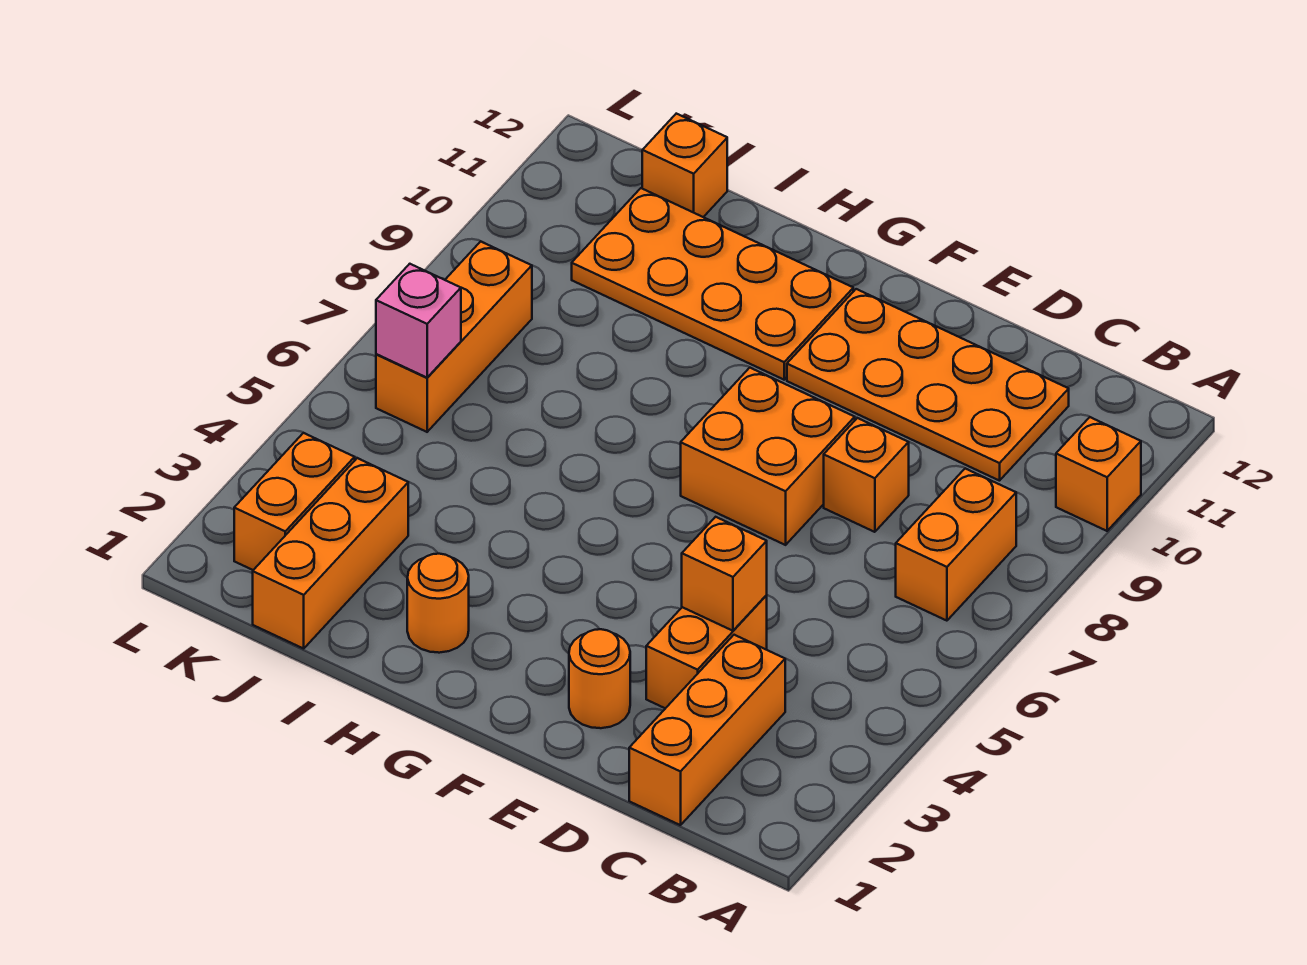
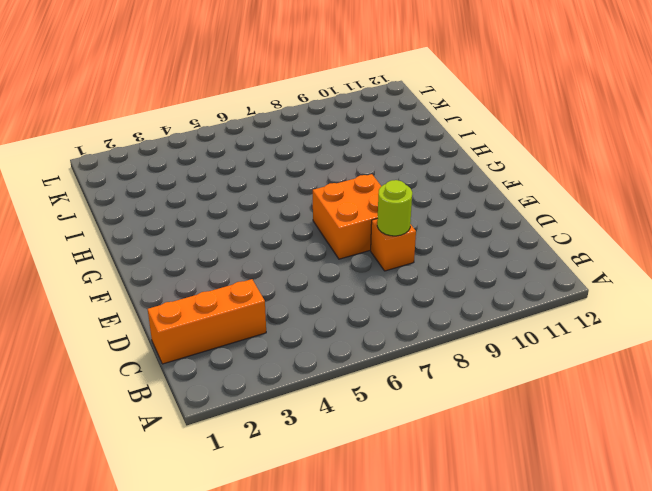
lime round brick D8 level 2 -> none
none -> orange brick A10 level 1
none -> orange brick B7:B8 level 1
none -> orange plate C10:F11 level 1

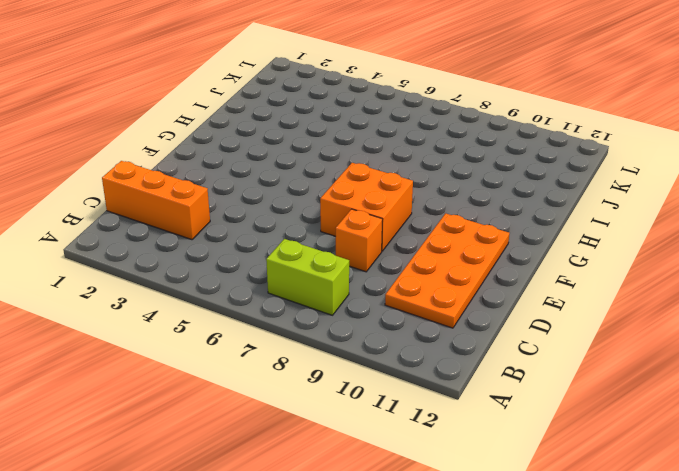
lime brick B7:B8 level 1 -> orange brick B7:B8 level 1
none -> orange brick A10 level 1
none -> orange brick D3:D4 level 1
none -> orange round brick E2 level 1

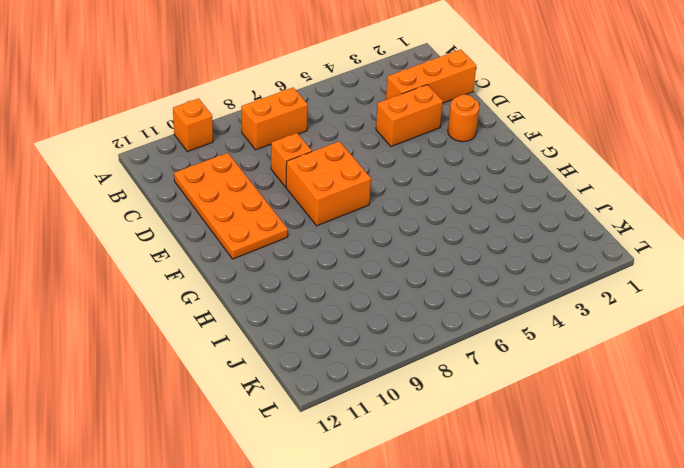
none -> orange plate G10:J11 level 1
none -> orange round brick H2 level 1
none -> orange brick J1:J3 level 1

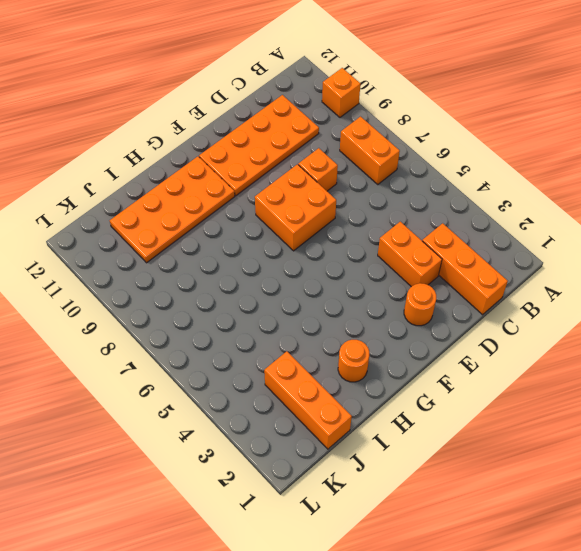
none -> orange brick J12 level 1
none -> orange brick K2:K3 level 1
none -> orange brick K6:K8 level 1

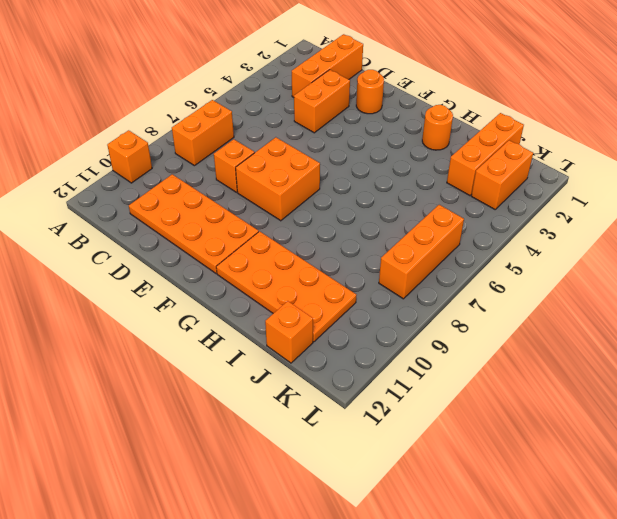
none -> orange brick D4 level 2
none -> pink brick K6 level 2

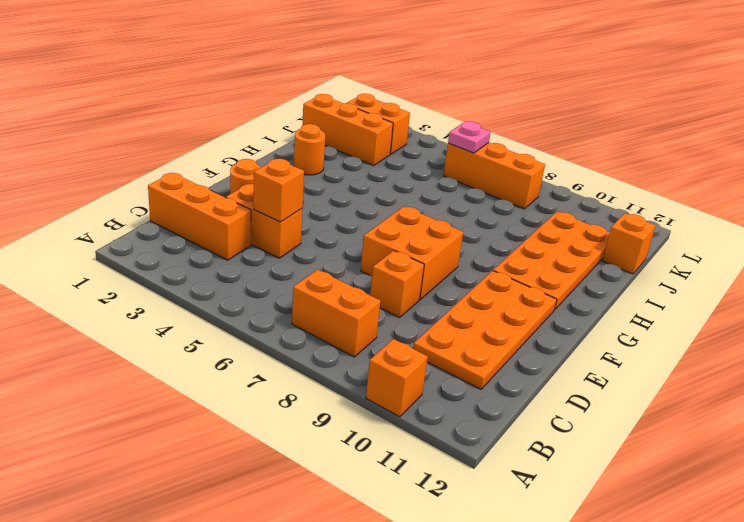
pink plate K6 level 2 -> pink brick K6 level 2

